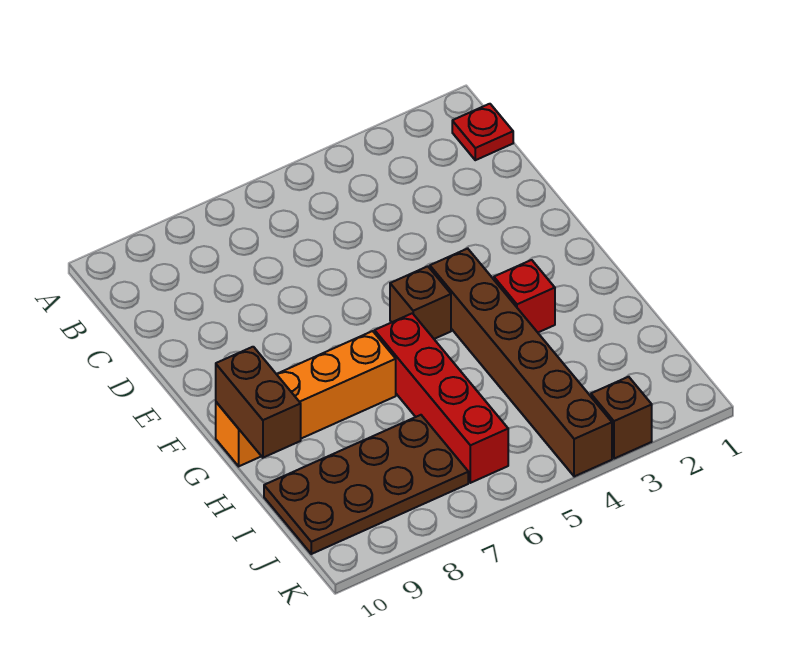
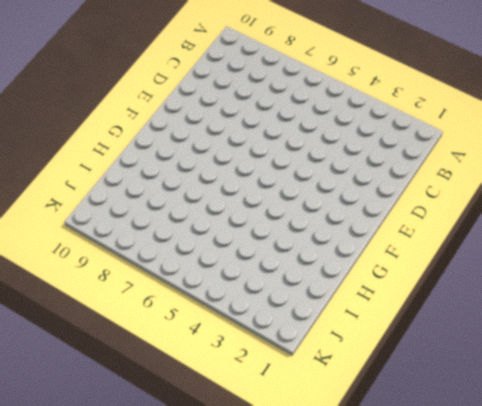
none -> red plate B1 level 1
none -> brown brick F4:K4 level 1

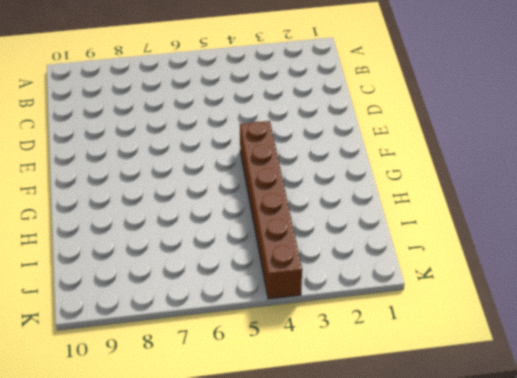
none -> red plate B1 level 1
none -> brown brick F5 level 1

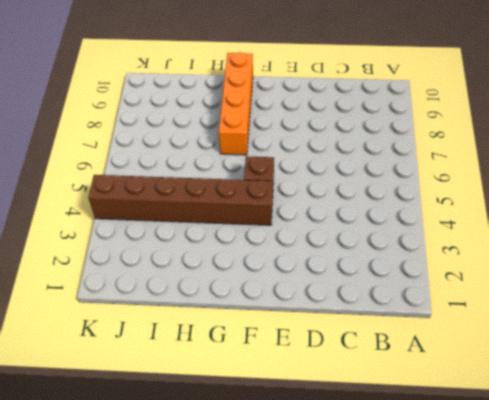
none -> red plate B1 level 1
none -> red brick G3 level 1

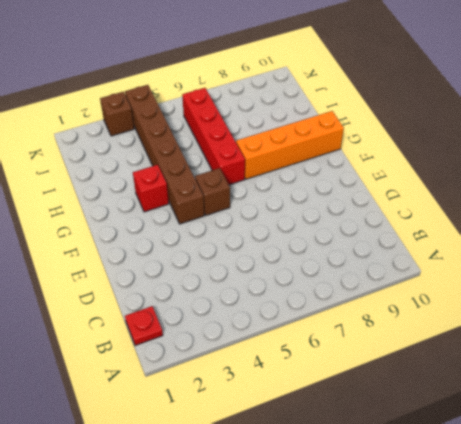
none -> brown plate I7:J10 level 1
none -> brown brick G10:H10 level 2

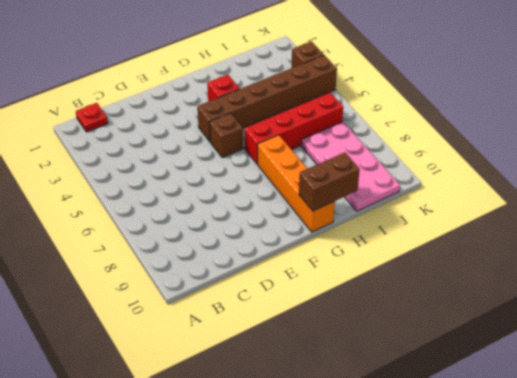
pink plate I7:J10 level 1 -> brown plate I7:J10 level 1

